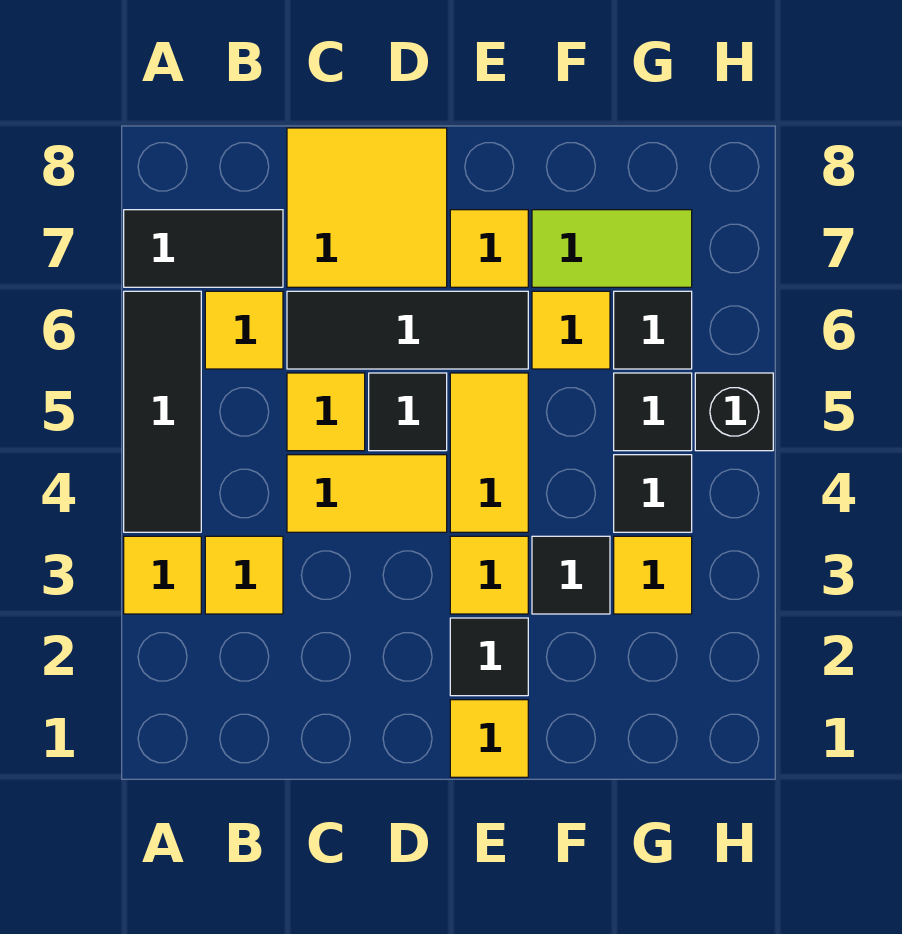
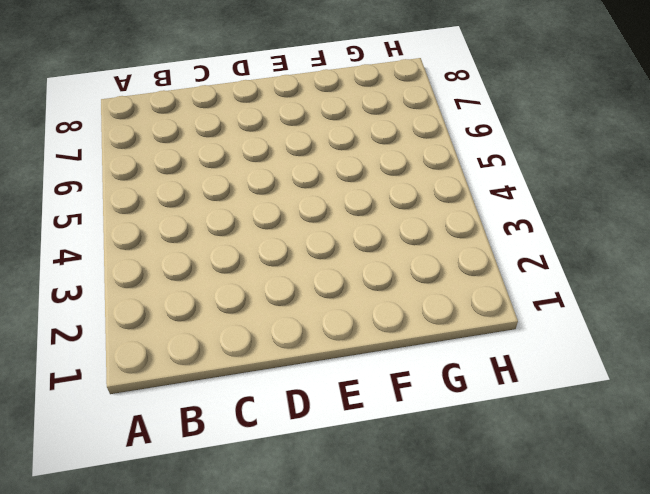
none -> yellow tile A3 level 1
none -> black tile A4:A6 level 1
none -> black tile A7:B7 level 1

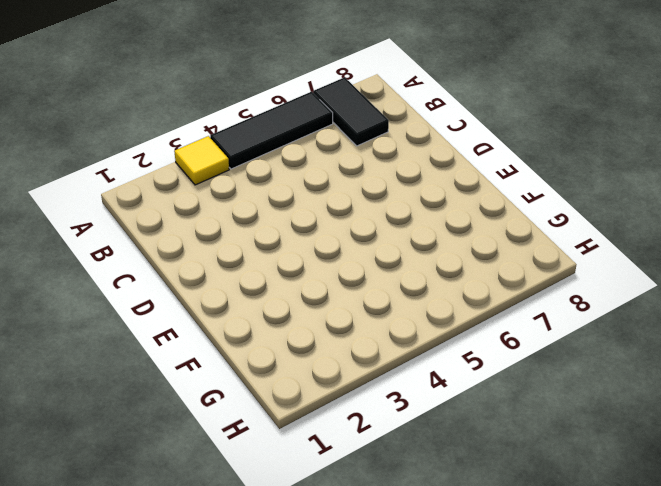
none -> yellow tile B3 level 1
none -> yellow tile B6 level 1
none -> yellow tile C4:D4 level 1

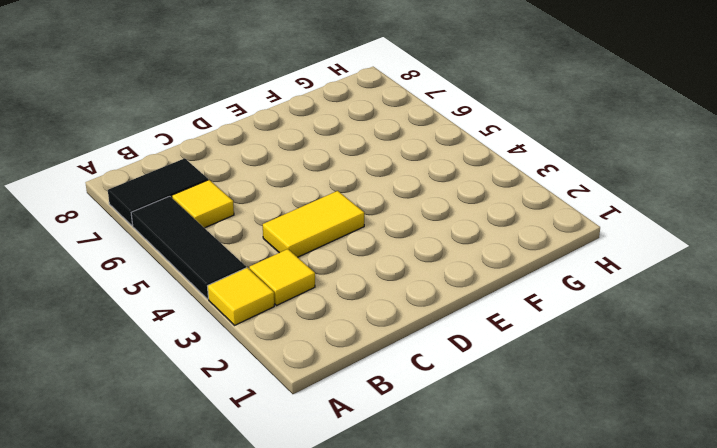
none -> yellow tile C5 level 1
none -> black tile C6:E6 level 1
none -> yellow tile C7:D8 level 1

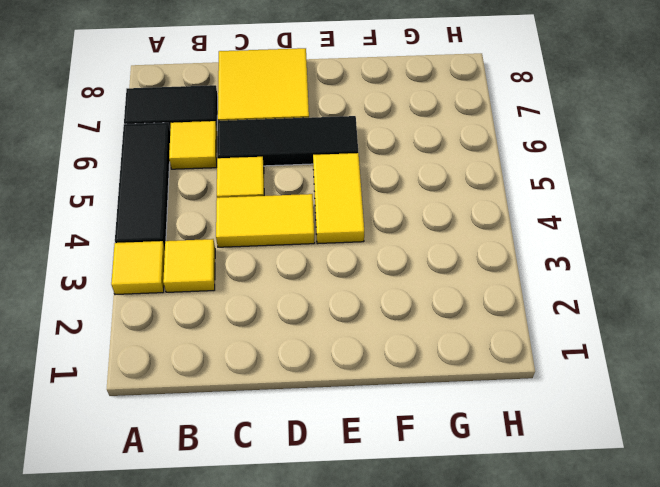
none -> black tile D5 level 1
none -> yellow tile E1 level 1
none -> black tile E2 level 1

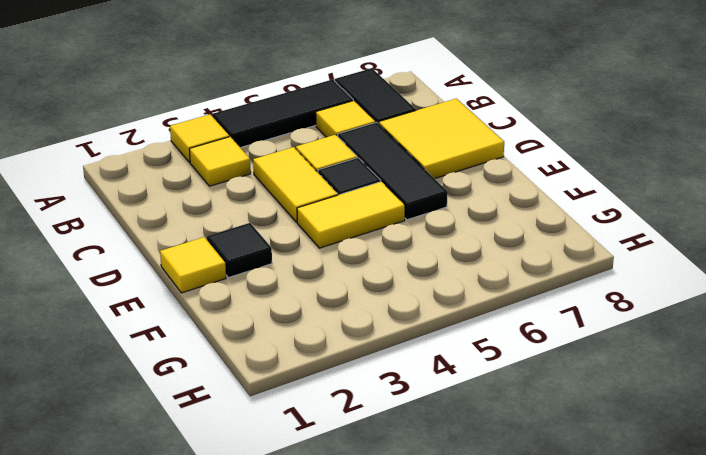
none -> yellow tile E3 level 1
none -> yellow tile E7 level 1
none -> black tile F3 level 1

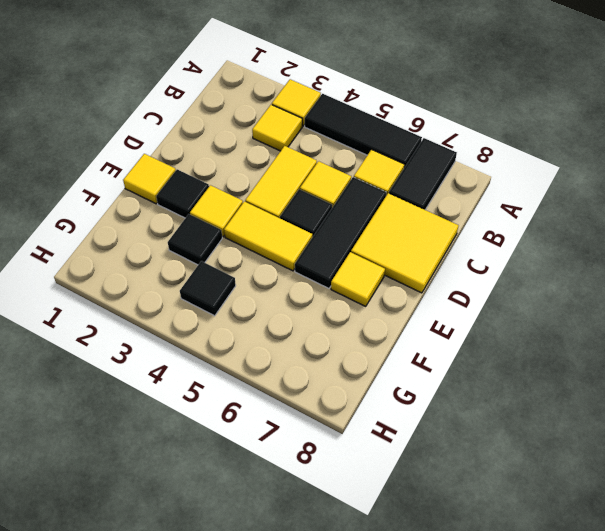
none -> yellow tile F6 level 1
none -> lime tile F7:G7 level 1
none -> yellow tile G3 level 1

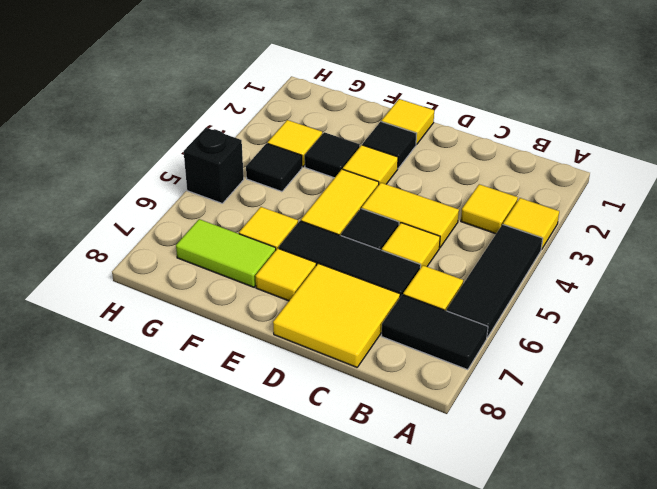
none -> black tile G5 level 1
none -> black tile G6 level 1

